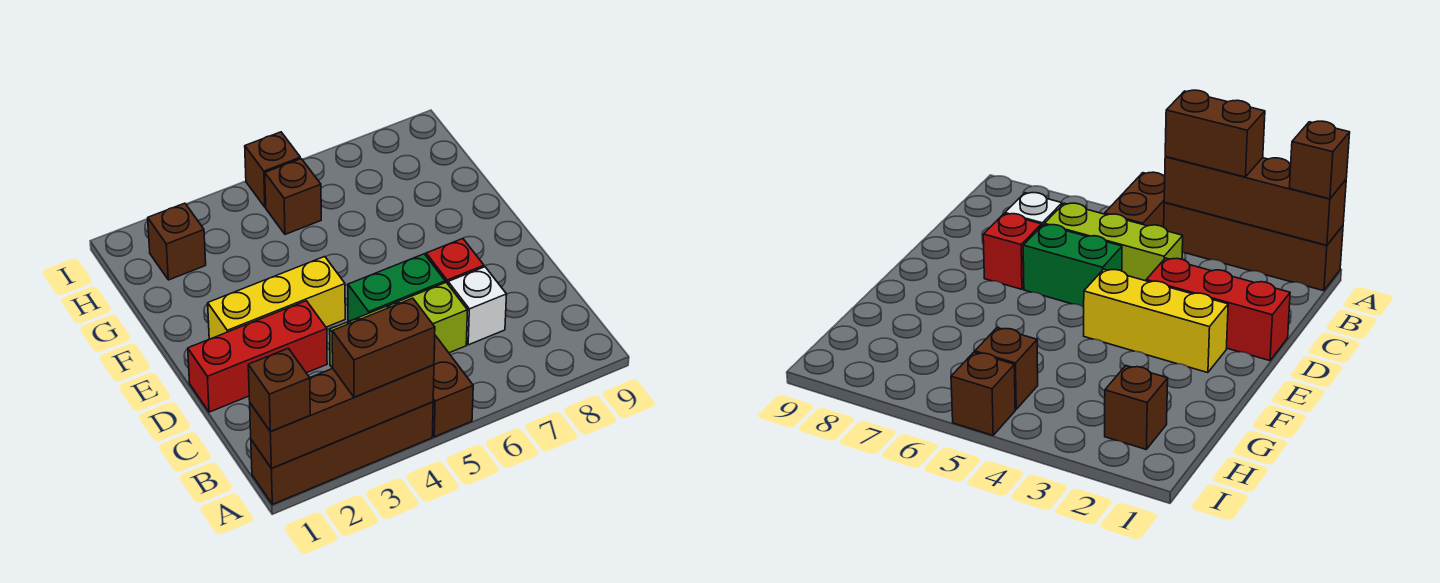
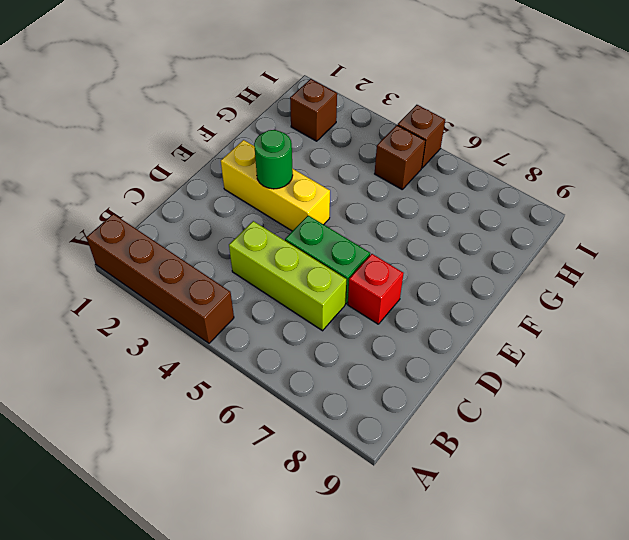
green round brick E3 level 2 -> none
none -> brown brick A5:B5 level 1
none -> white brick C7 level 1
none -> red brick D1:D3 level 1

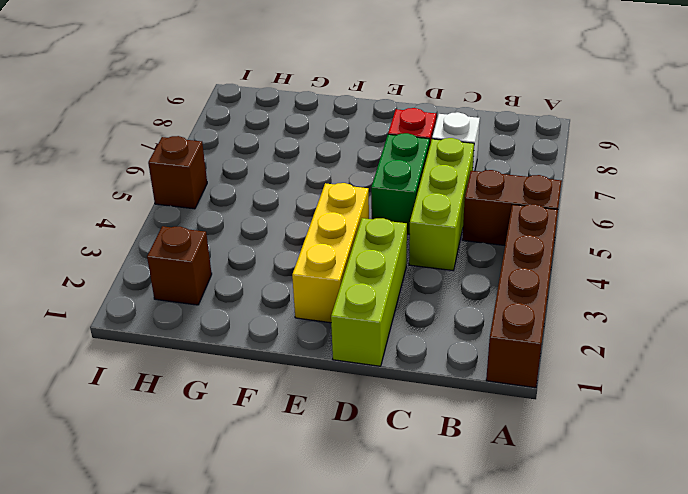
lime brick D1:D3 level 1 -> red brick D1:D3 level 1
none -> brown brick H5 level 1
none -> brown brick A1:A4 level 2
none -> brown brick A1 level 3

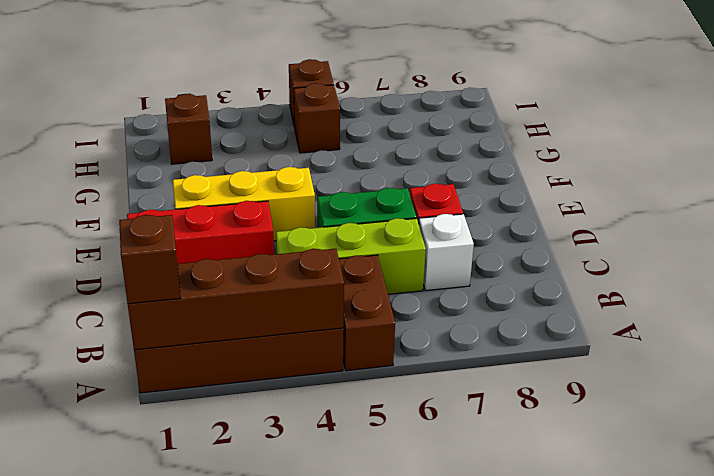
none -> brown brick A3:A4 level 3

